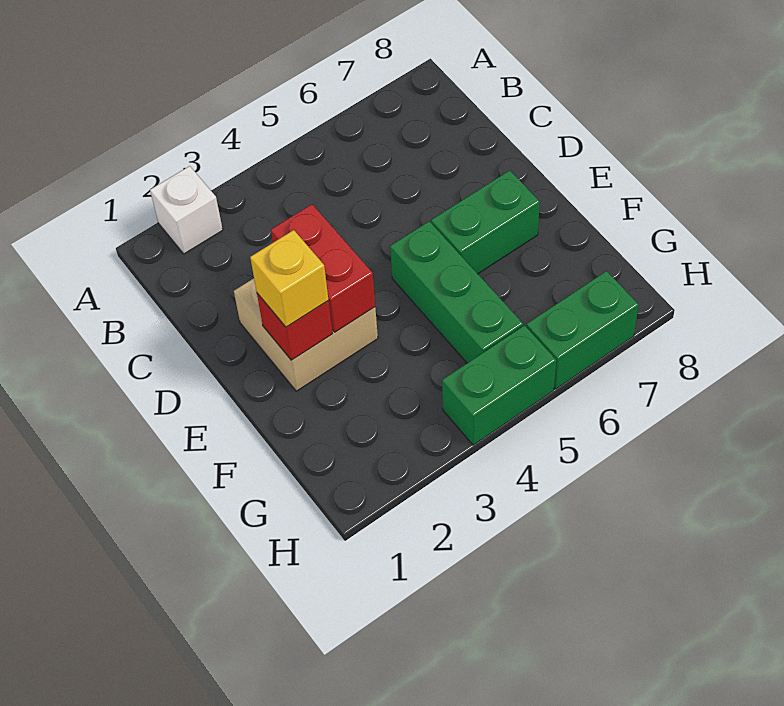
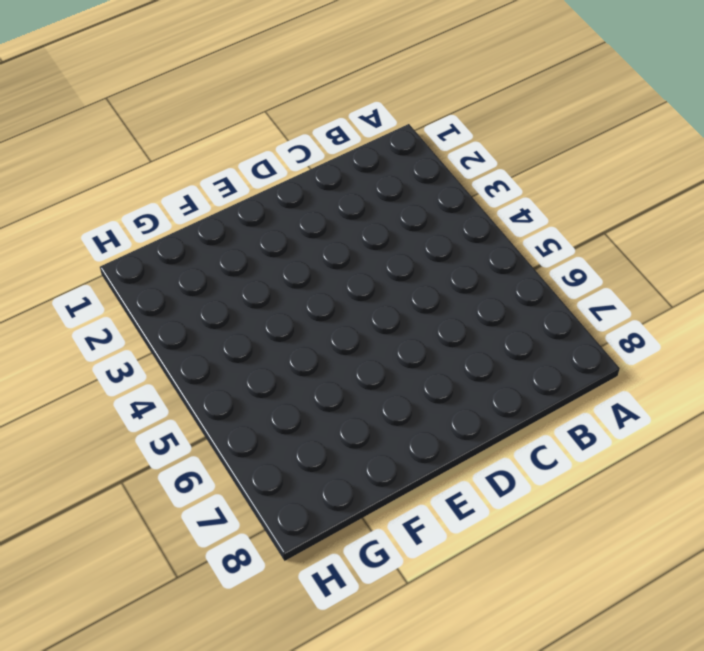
none -> white brick A2 level 1
none -> tan brick D2:E3 level 1

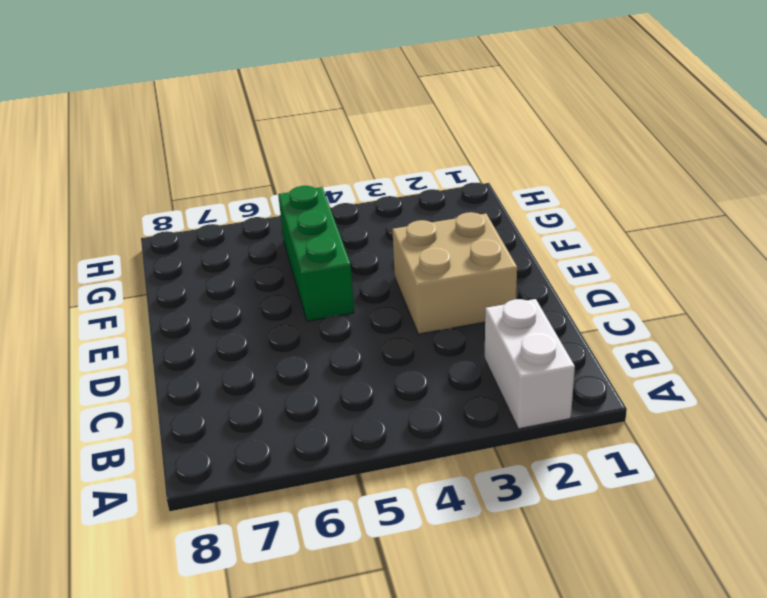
white brick A2:B2 level 1 -> white brick A2 level 1
none -> green brick E6:E7 level 1
none -> green brick H4:H5 level 1

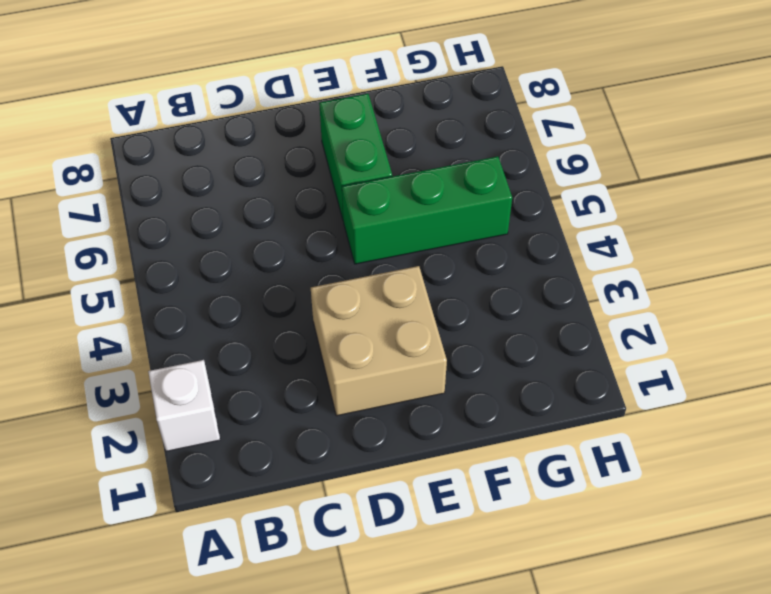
none -> green brick H4:H5 level 1
none -> green brick H6:H7 level 1

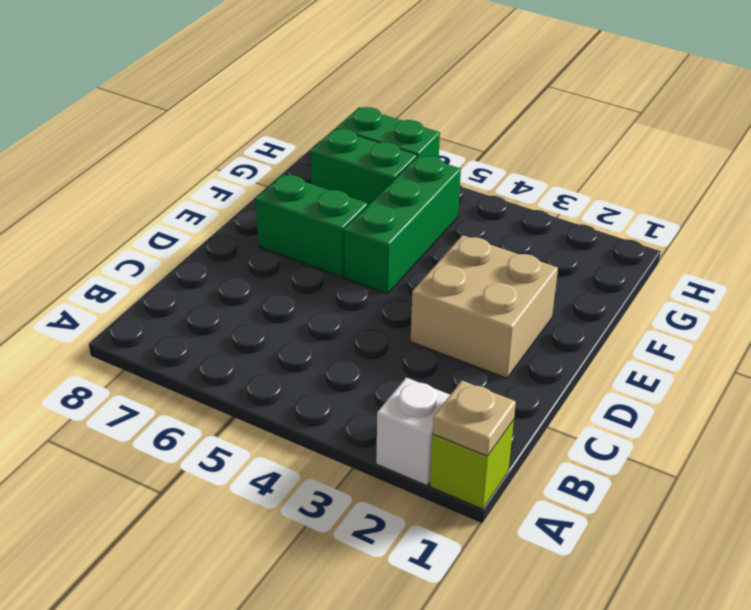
lime brick A1 level 1 -> none
tan plate A1 level 2 -> none
green brick G6:G7 level 1 -> green brick H4:H5 level 1
none -> red brick D3:E3 level 2
none -> red brick E2 level 2

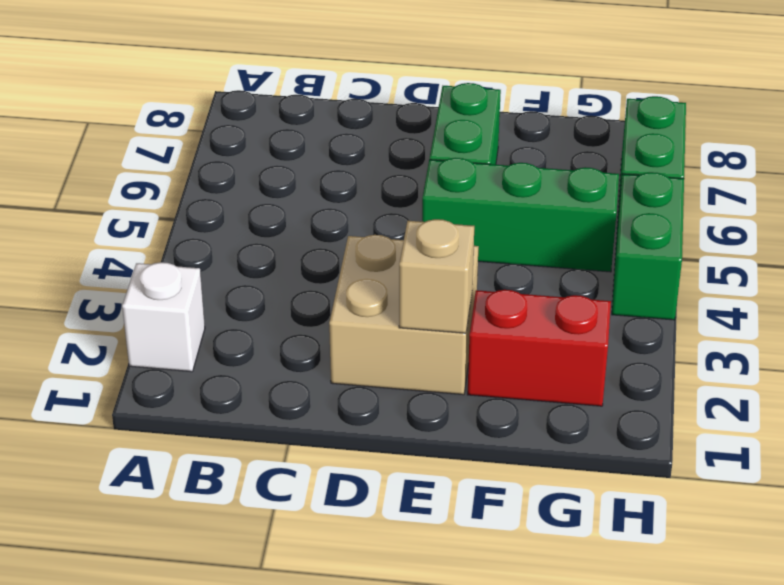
tan brick E2 level 2 -> red brick E2 level 2
red brick F2:G2 level 1 -> red brick D3:E3 level 2
none -> yellow brick E2 level 3

